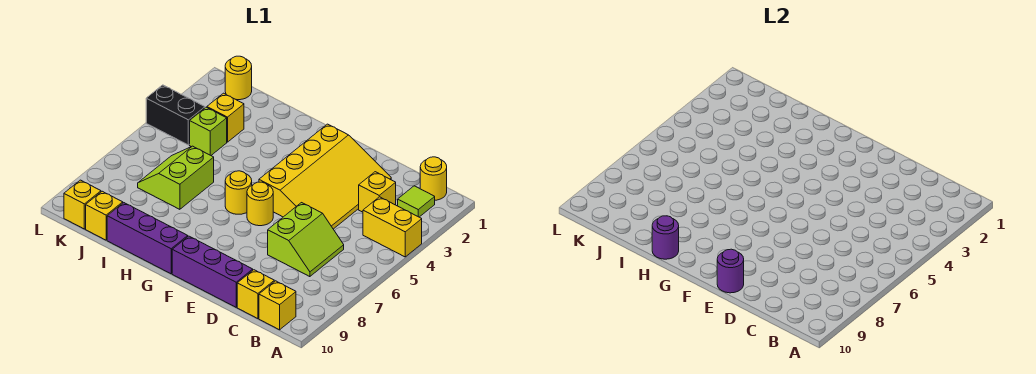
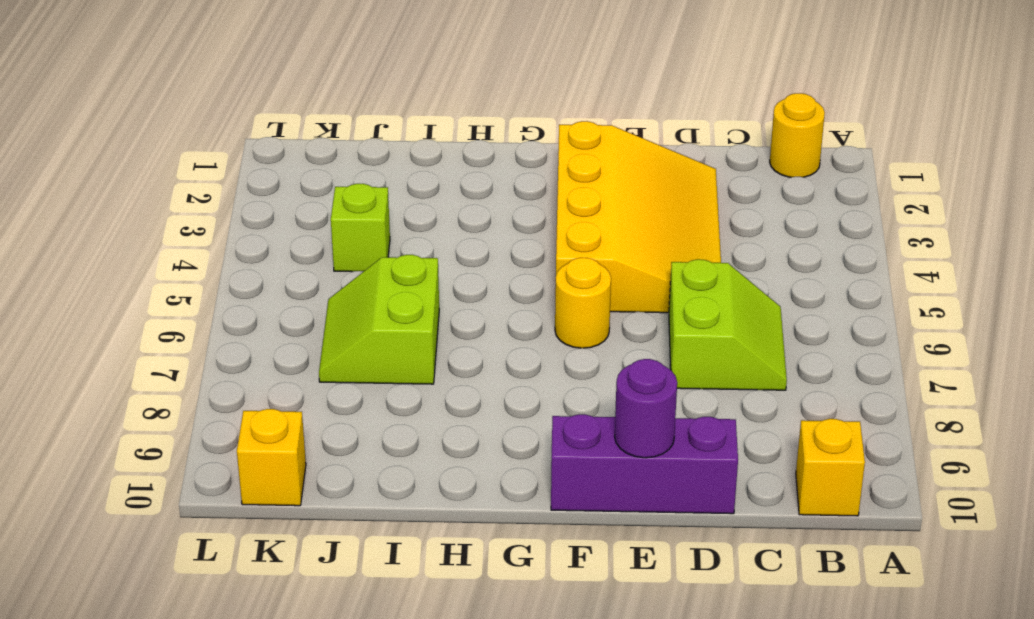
none -> yellow brick A4:B4 level 1
none -> lime tile B2 level 1
none -> yellow brick C3 level 1

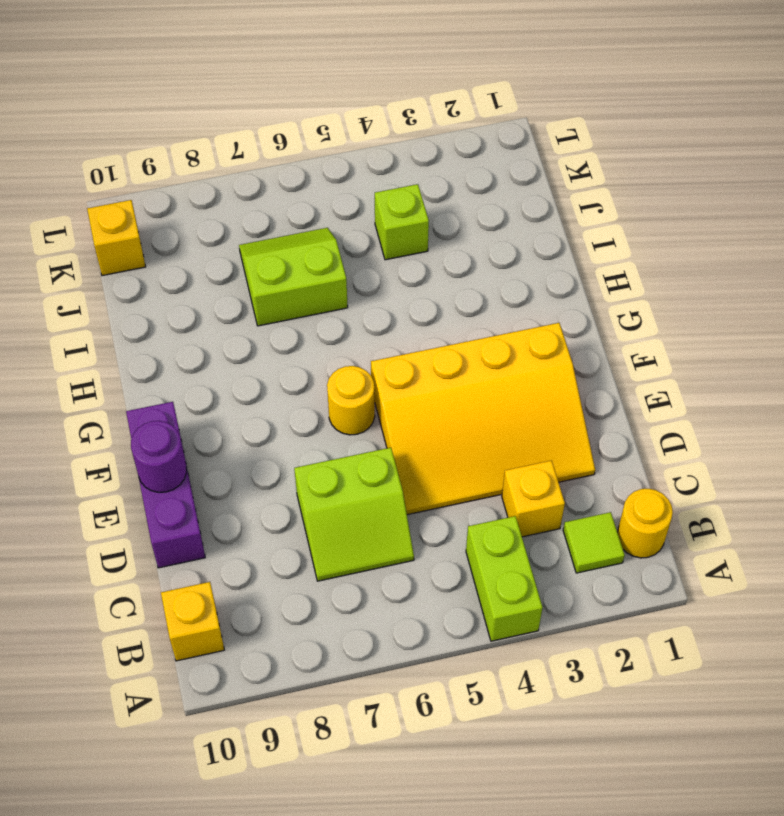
lime brick A4:B4 level 1 -> yellow brick A4:B4 level 1
none -> yellow brick C10 level 1
none -> yellow round brick G6 level 1
none -> purple brick G10:I10 level 1

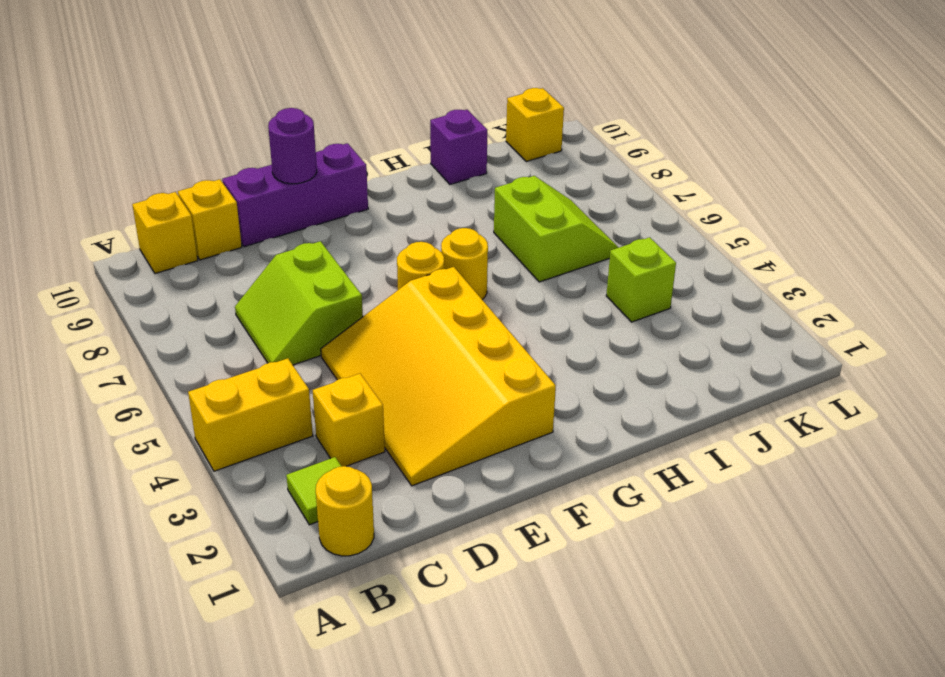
purple brick I10 level 1 -> purple brick G10:I10 level 1
none -> yellow brick J3 level 1
none -> yellow brick J10 level 1
none -> yellow round brick K1 level 1

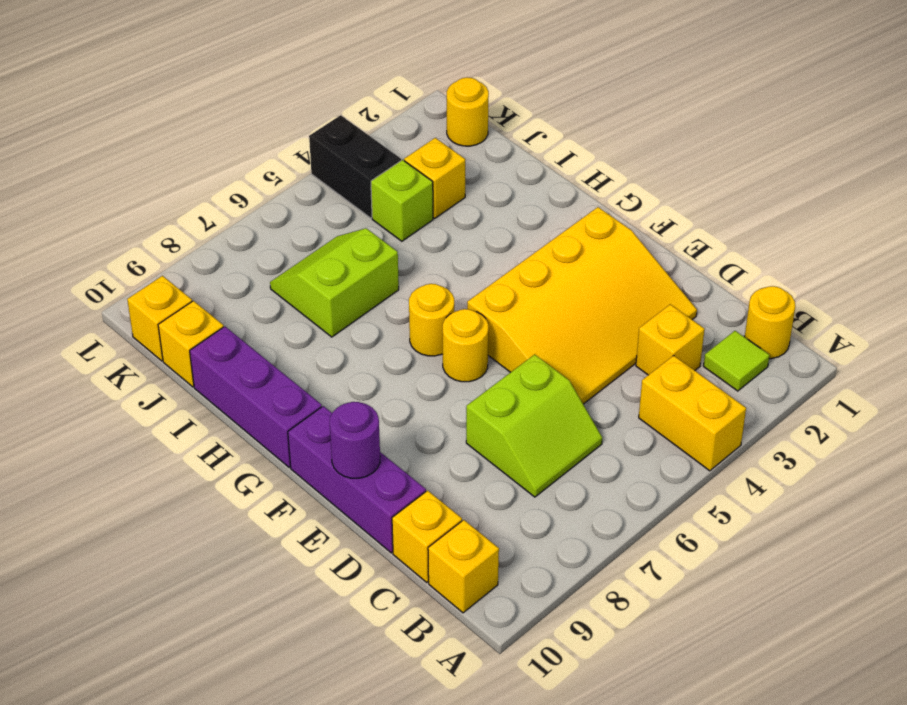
none -> purple round brick H10 level 2

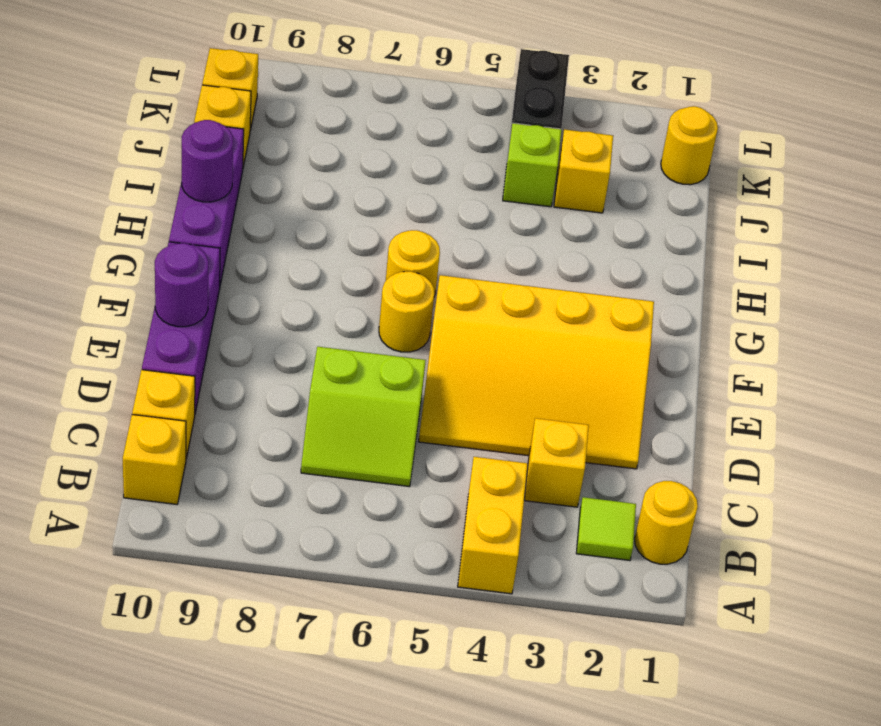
none -> lime slope I6:J7 level 1 top I

